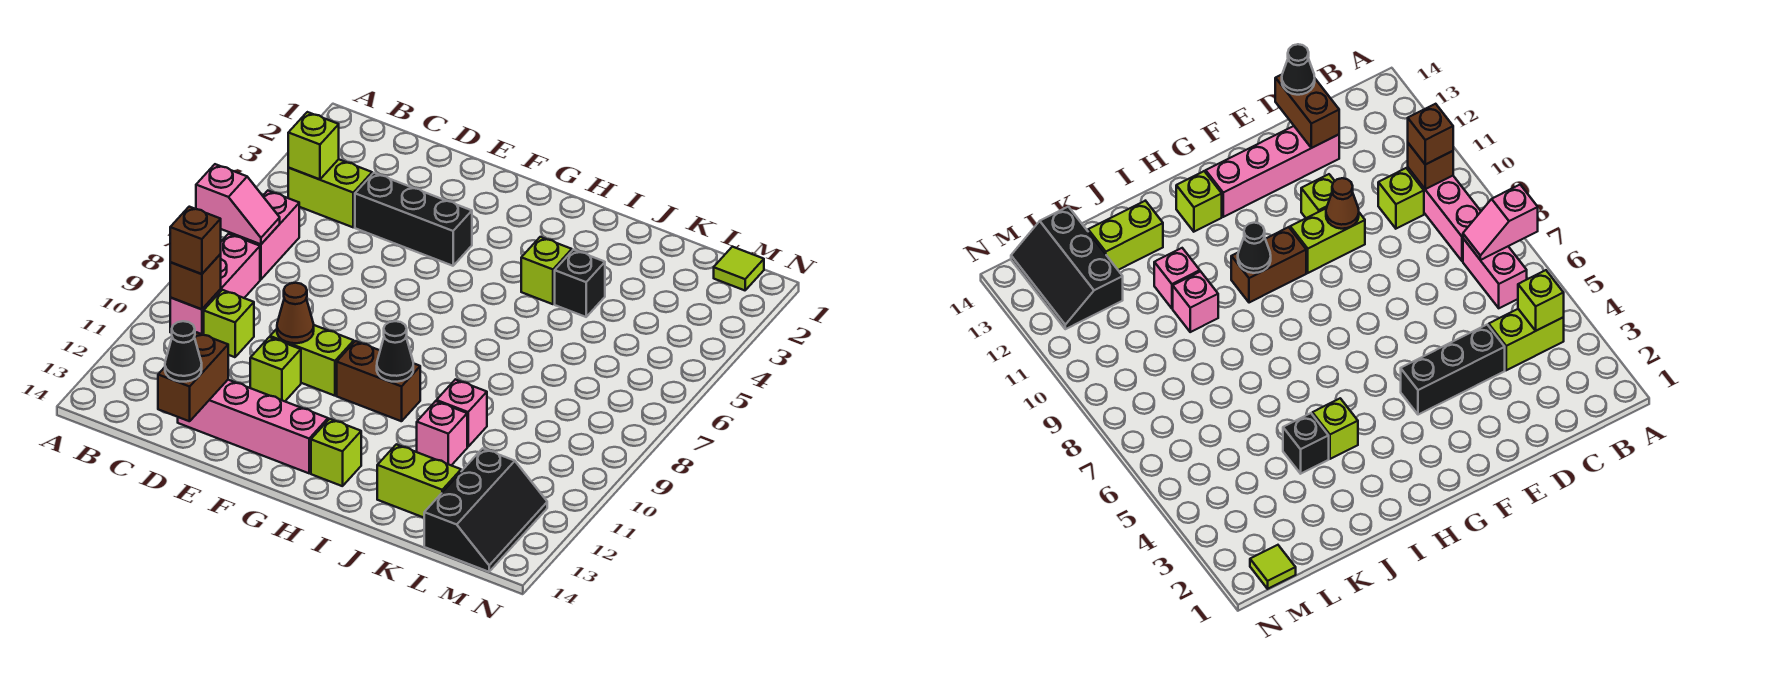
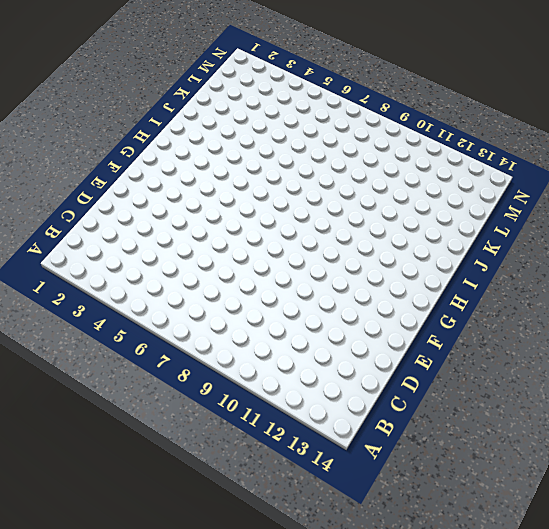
none -> lime brick B4:C4 level 1
none -> pink brick B6:B7 level 1
none -> pink brick B8:B10 level 1

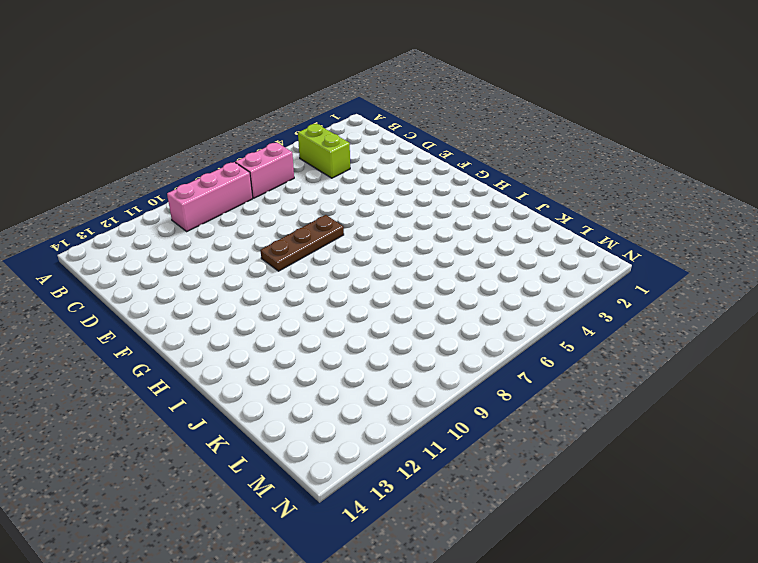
brown plate F7:F9 level 1 -> none
none -> lime brick C10 level 1
none -> black brick D4:F4 level 1
none -> pink brick D13:G13 level 1

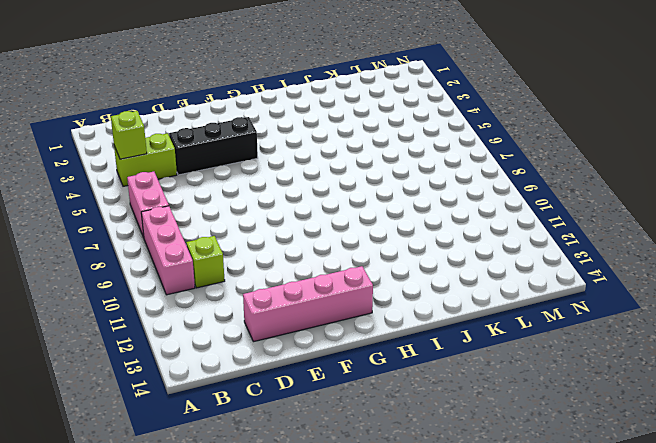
none -> lime brick E10:F10 level 1
none -> lime brick E11 level 1
none -> brown brick G10:H10 level 1

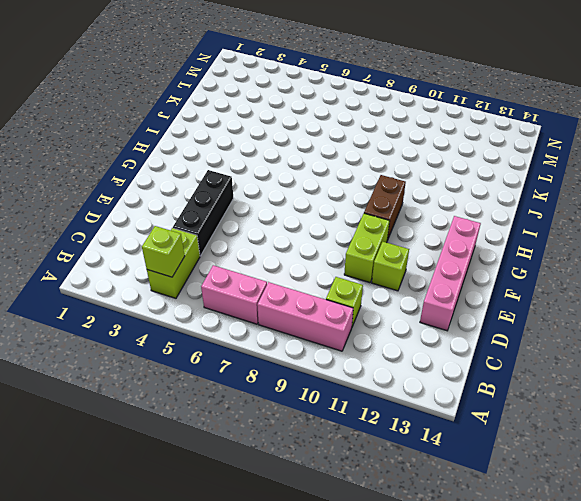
none -> lime brick H13 level 1
none -> lime brick I4 level 1
none -> black brick J4 level 1

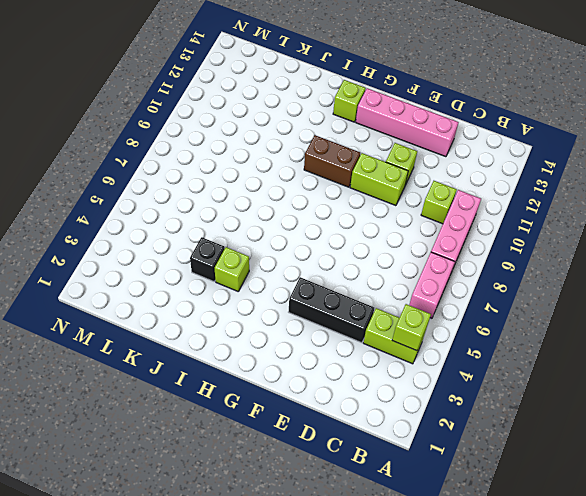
none -> pink brick J10 level 1
none -> pink brick J11 level 1
none -> lime brick J13:K13 level 1

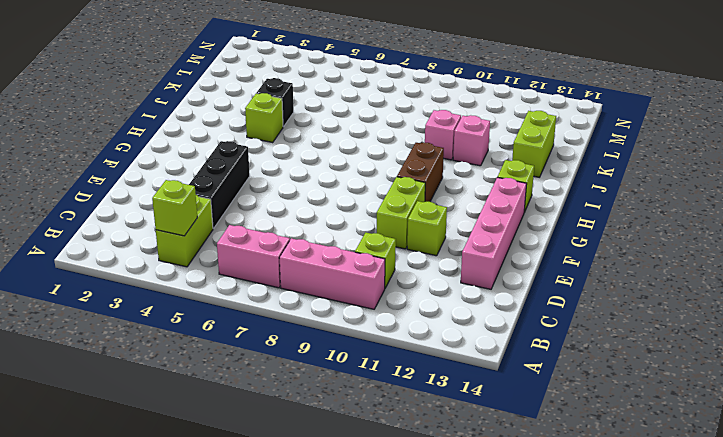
none -> black slope L12:M14 level 1 top L
none -> lime tile M1 level 1
none -> pink slope A7:B7 level 2 top A

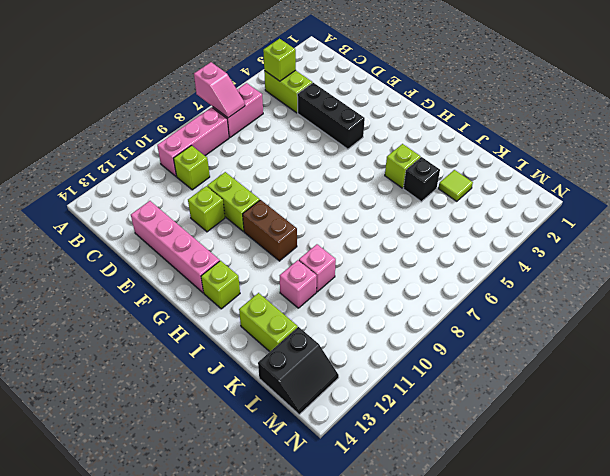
lime tile K3 level 1 -> lime tile M1 level 1
black slope L13:M14 level 1 top L -> black slope L12:M14 level 1 top L
none -> brown brick B10 level 2
none -> brown brick D13:D14 level 2
none -> brown cone E10 level 2

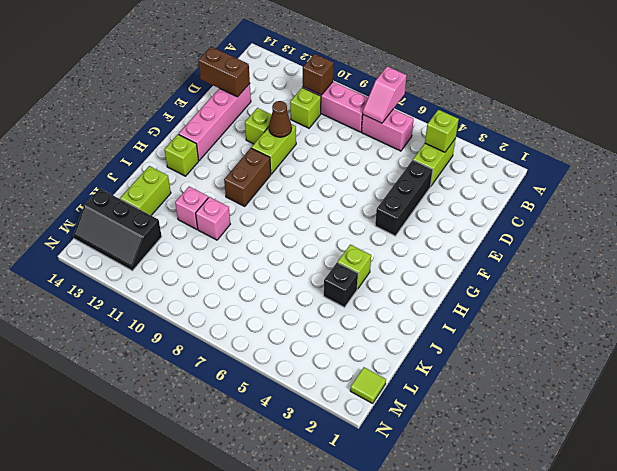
none -> black cone H10 level 2
none -> brown brick B10 level 3
none -> black cone D14 level 3

